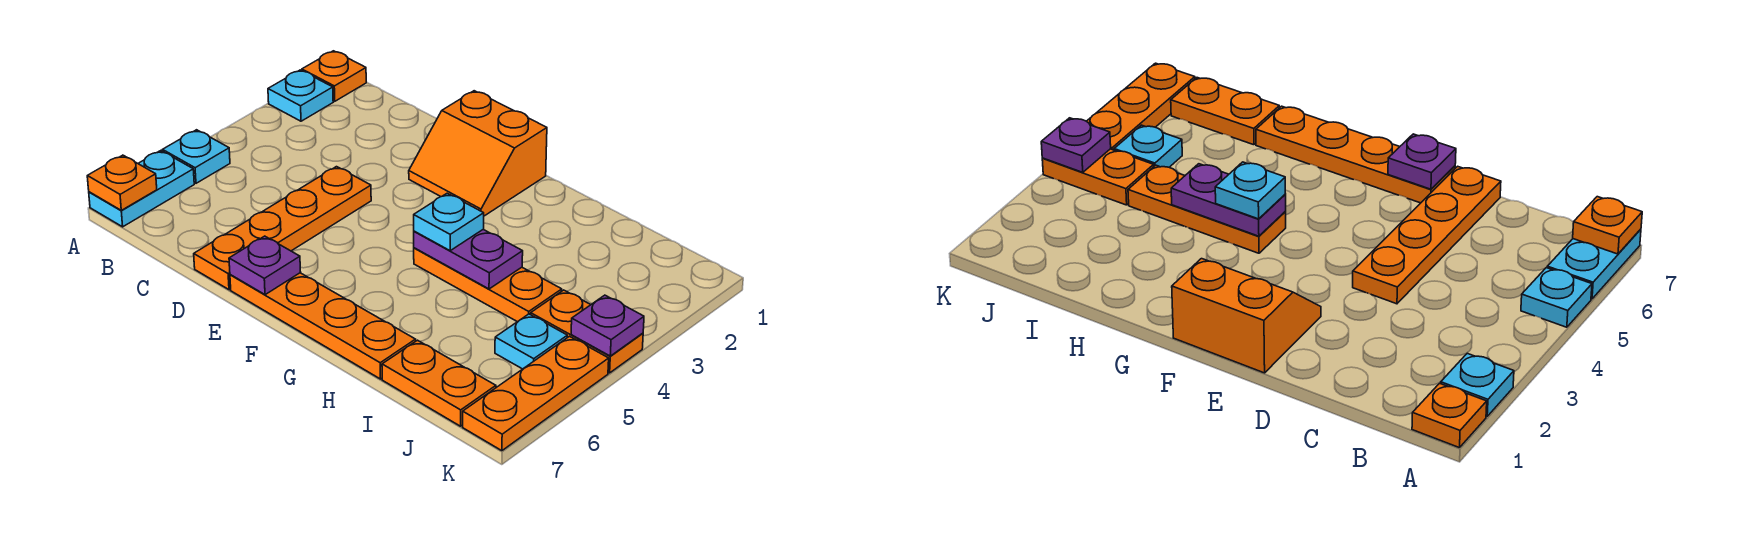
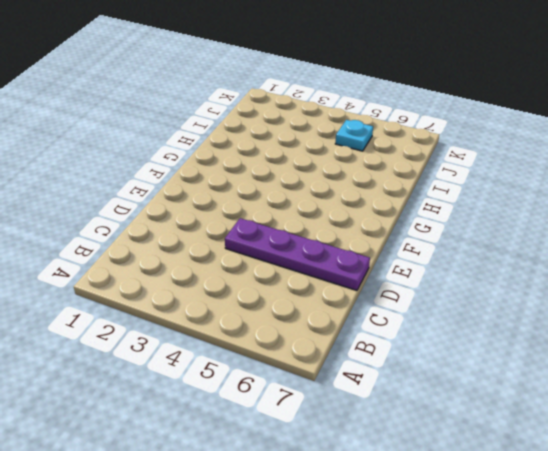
purple plate D4:D7 level 1 -> orange plate D4:D7 level 1
none -> orange plate A1 level 1
none -> cyan plate A2 level 1
none -> cyan plate A5 level 1

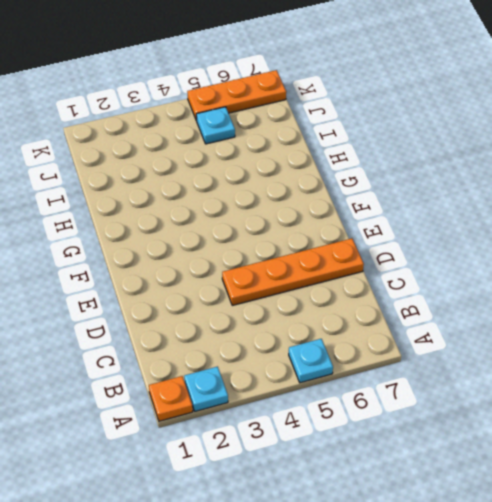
none -> cyan plate A6:A7 level 1
none -> orange slope E1:F2 level 1 top 1
none -> orange plate E7:H7 level 1

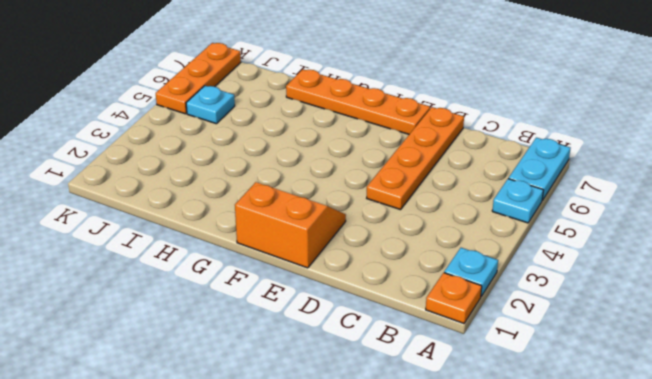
none -> orange plate G4:I4 level 1
none -> orange plate I7:J7 level 1
none -> orange plate J4:K4 level 1

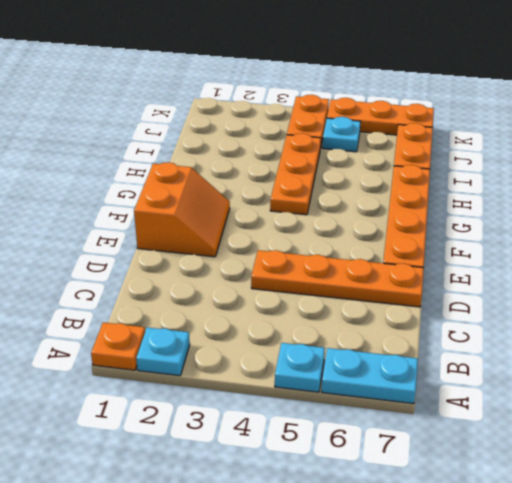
none -> orange plate A7 level 2
none -> purple plate E7 level 2
none -> purple plate G4:H4 level 2

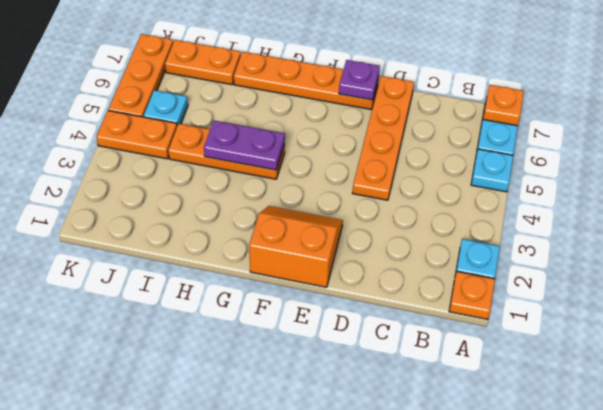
none -> purple plate K4 level 2
none -> cyan plate G4 level 3

